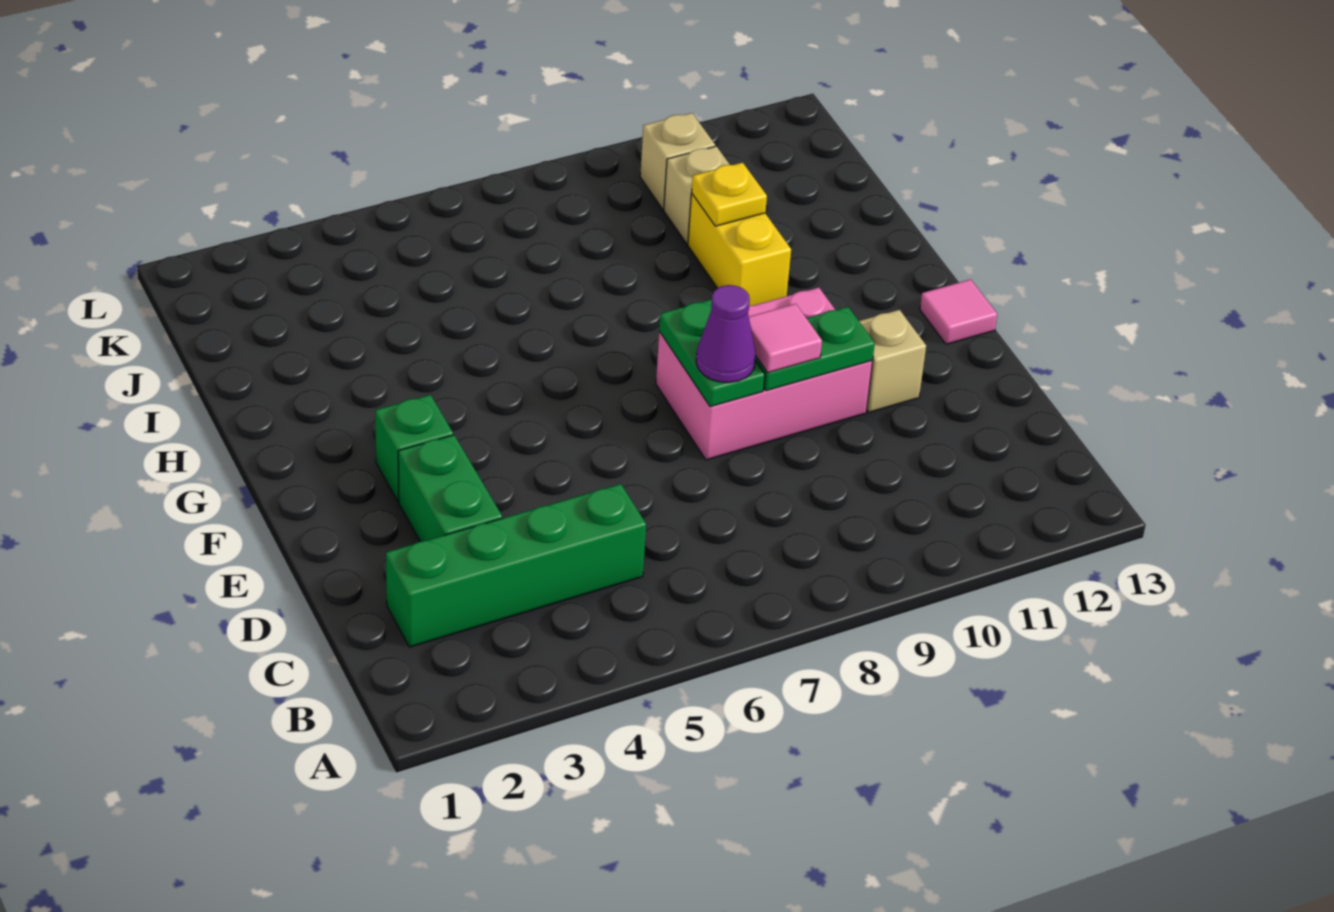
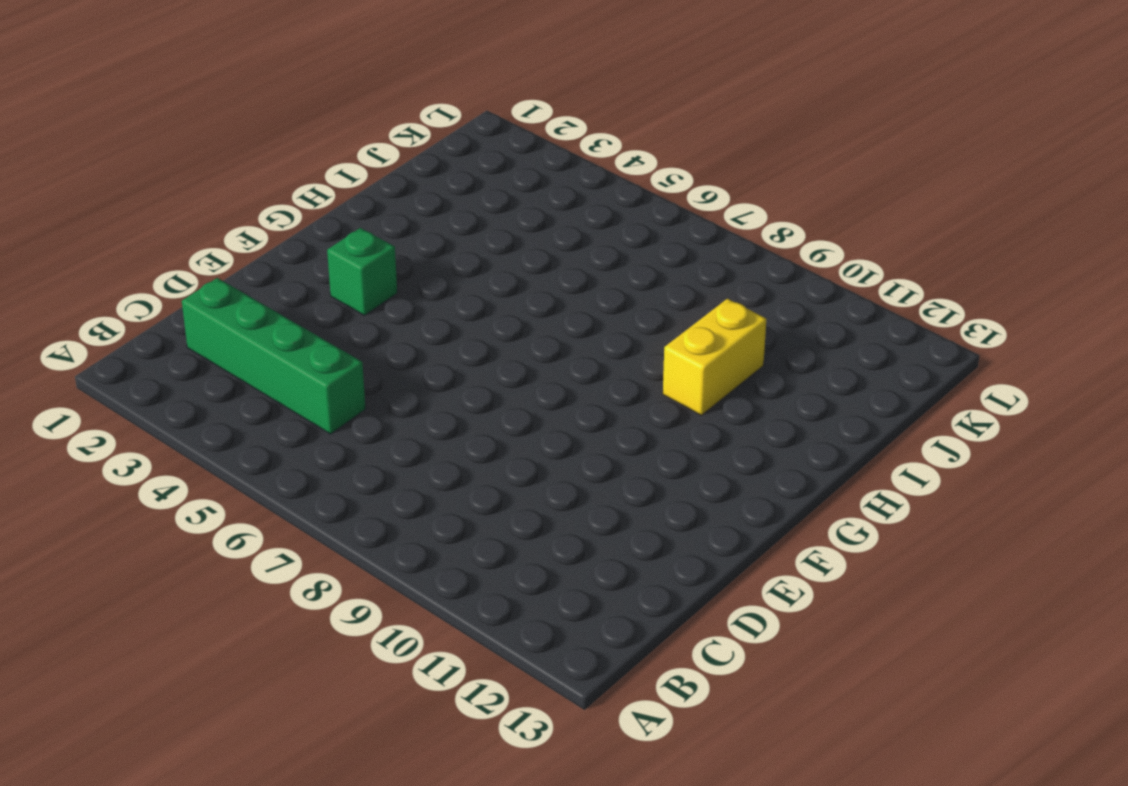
none -> green brick D3:E3 level 1
none -> pink brick E8:F10 level 1
none -> tan brick E11 level 1

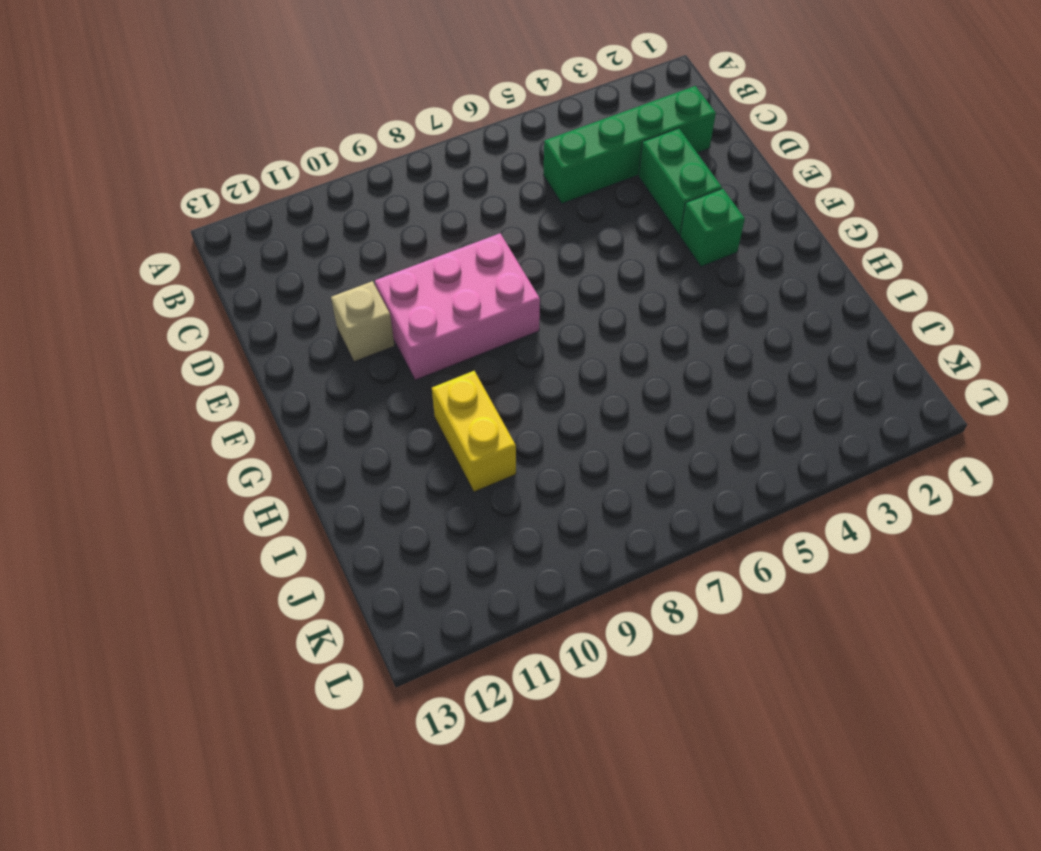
none -> pink tile F13 level 1
none -> tan brick J10 level 1
none -> tan brick K10 level 1

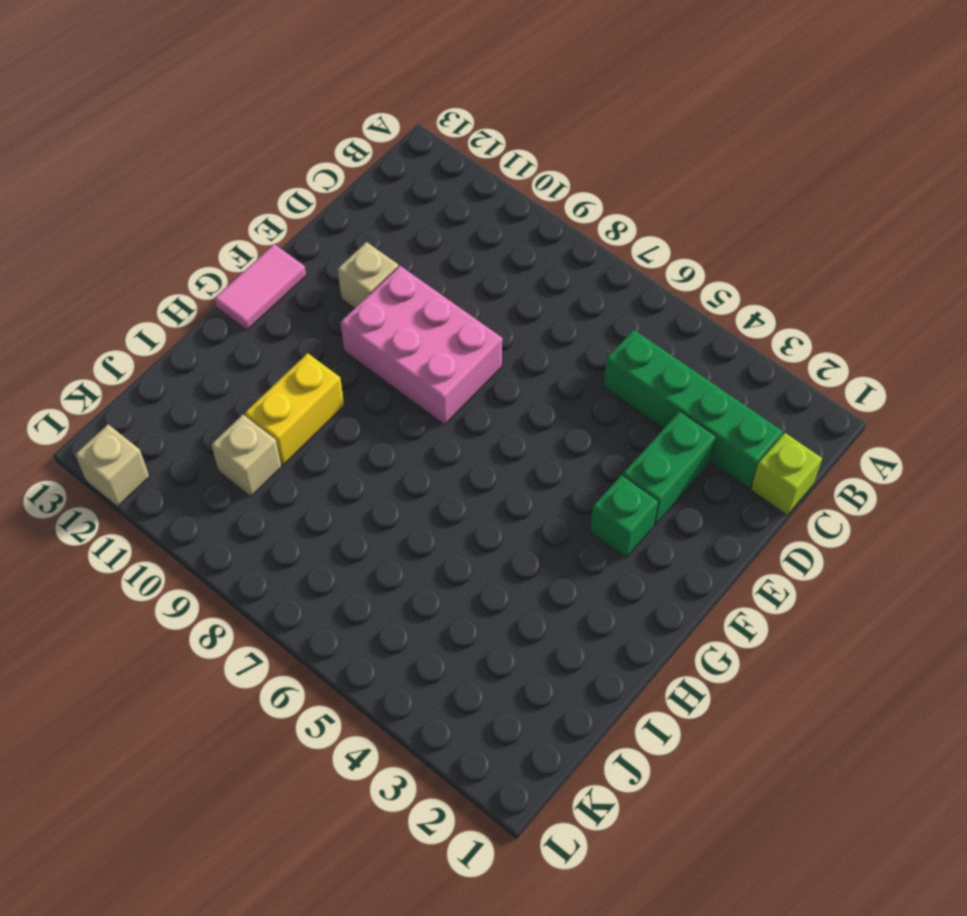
lime brick C1 level 1 -> none
pink tile F13:G13 level 1 -> pink tile F13 level 1
tan brick L12 level 1 -> tan brick K10 level 1
none -> green plate E8:F8 level 2
none -> green plate E9:E10 level 2
none -> yellow plate I10 level 2

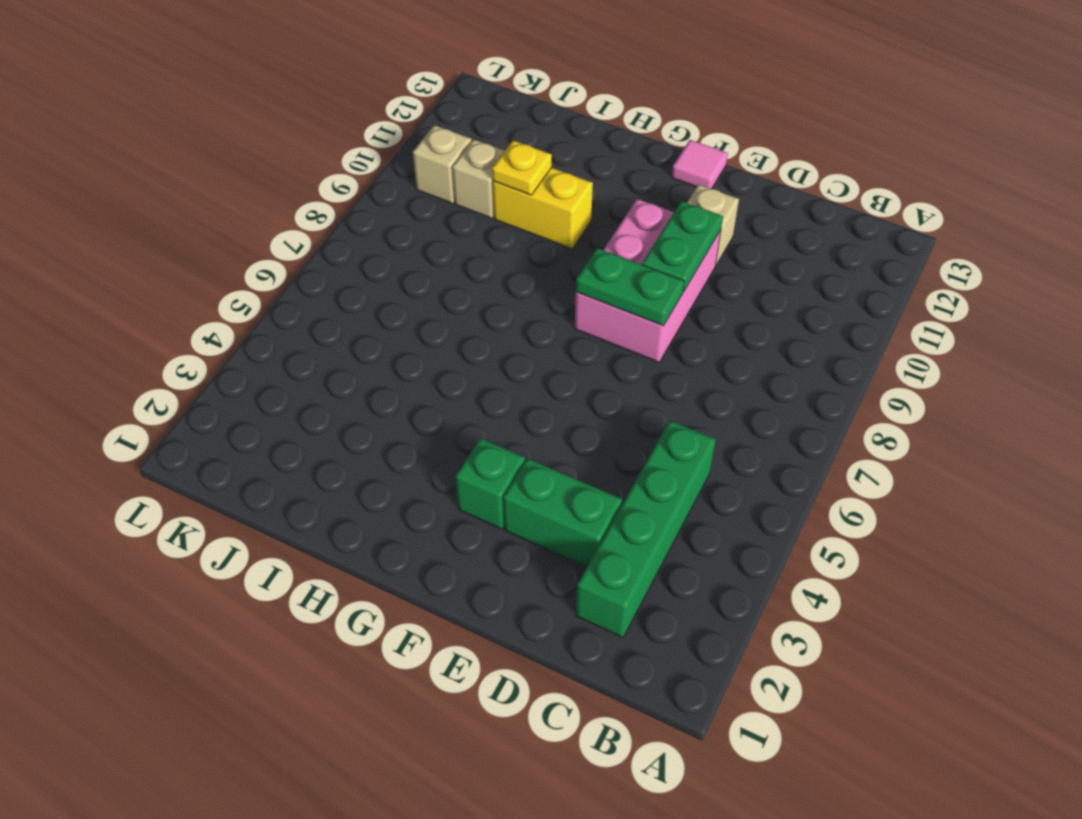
none -> purple cone E8 level 3
none -> pink tile E9 level 3

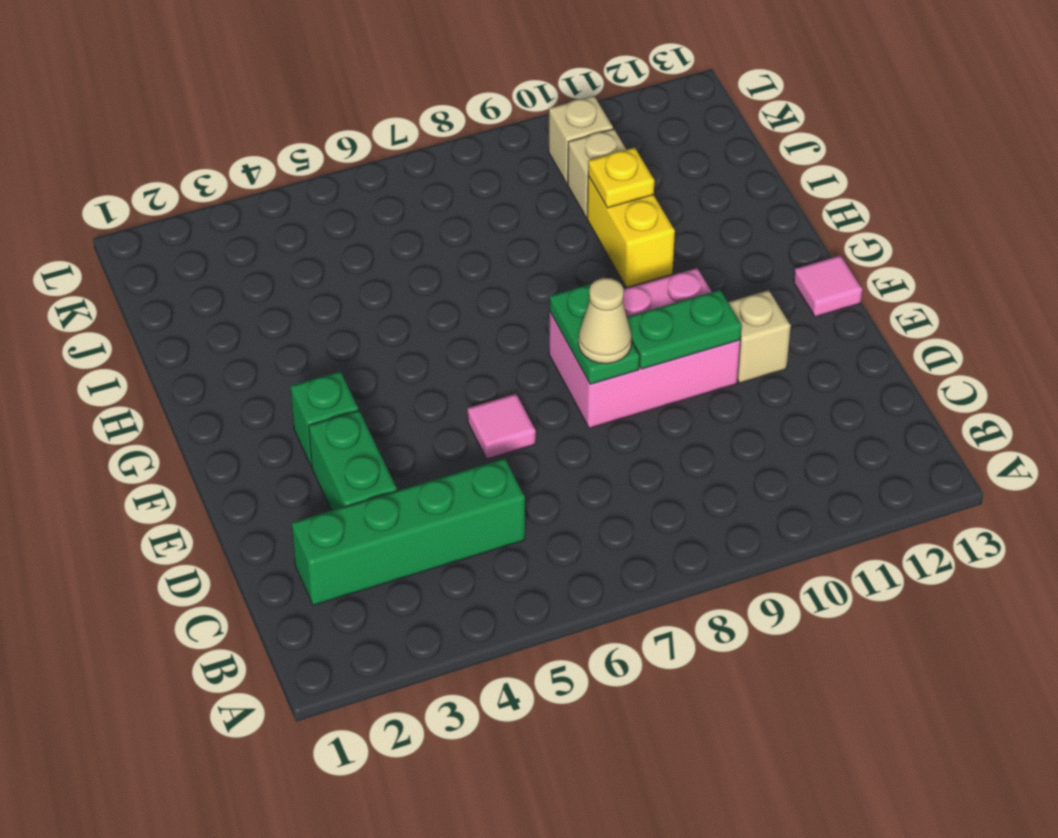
pink tile E6 level 1 -> pink tile E9 level 3
tan cone E8 level 3 -> purple cone E8 level 3

